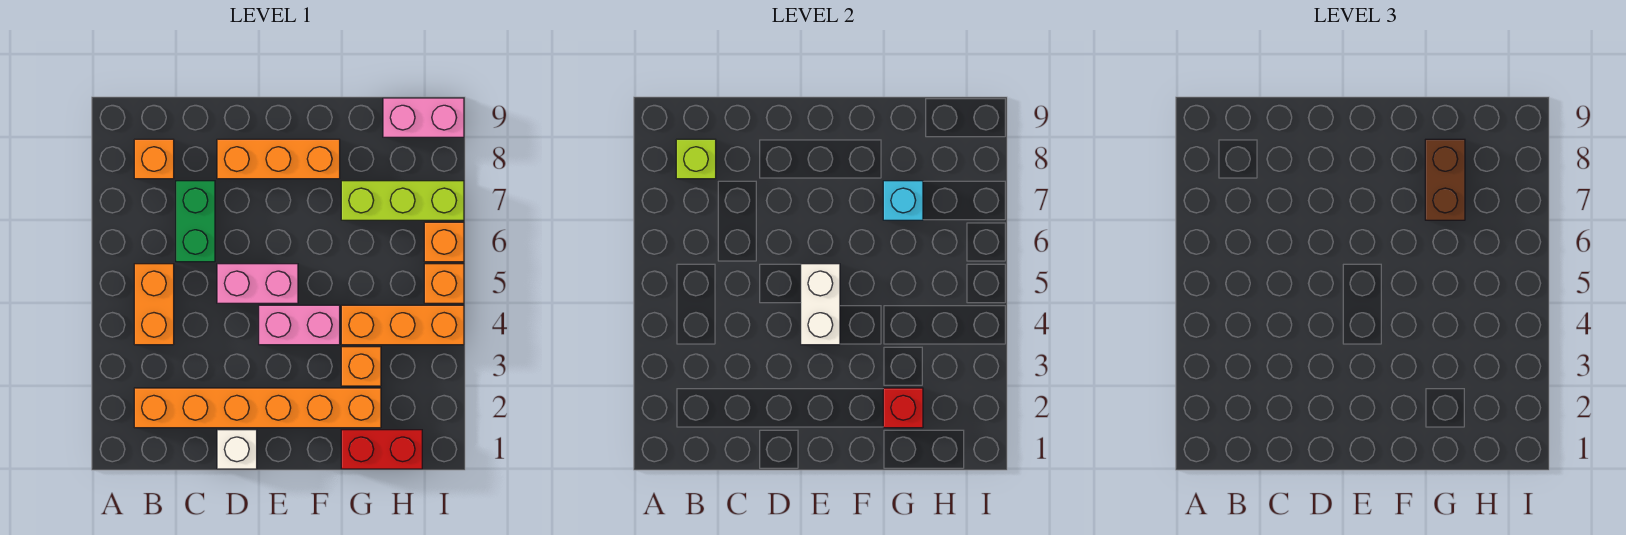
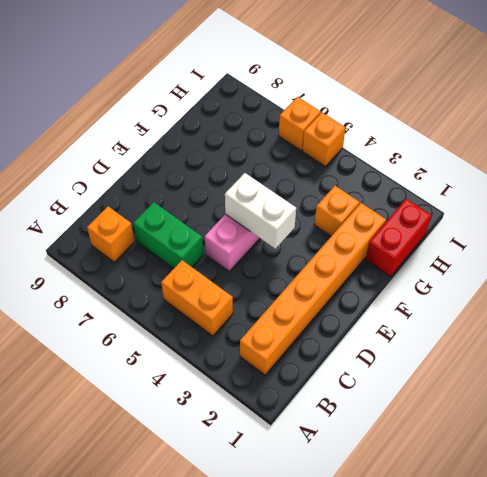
none -> white brick D1 level 1
none -> orange brick D8:F8 level 1
none -> pink brick E4:F4 level 1

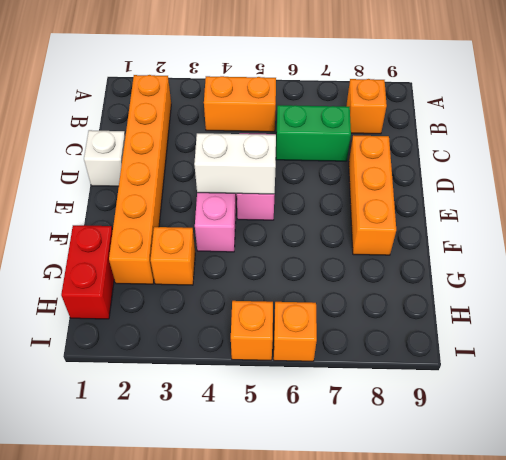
none -> orange brick G4:I4 level 1
none -> lime brick G7:I7 level 1
none -> pink brick H9:I9 level 1

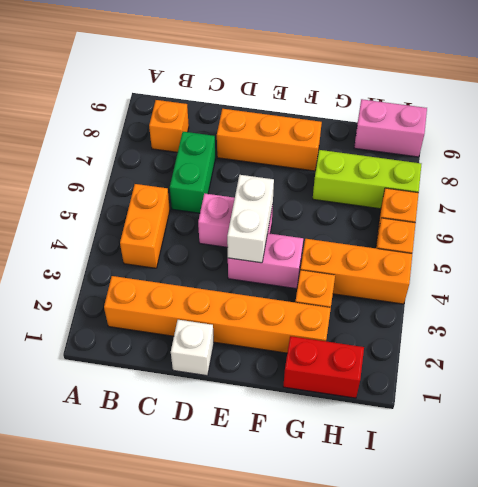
none -> lime brick B8 level 2
none -> red brick G2 level 2
none -> cyan brick G7 level 2

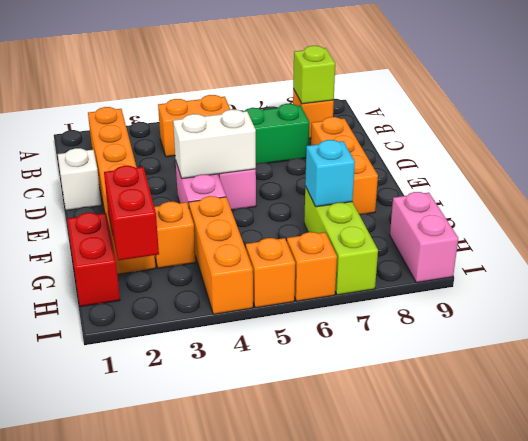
red brick G2:H2 level 2 -> red brick G2 level 2
none -> brown brick G7:G8 level 3

